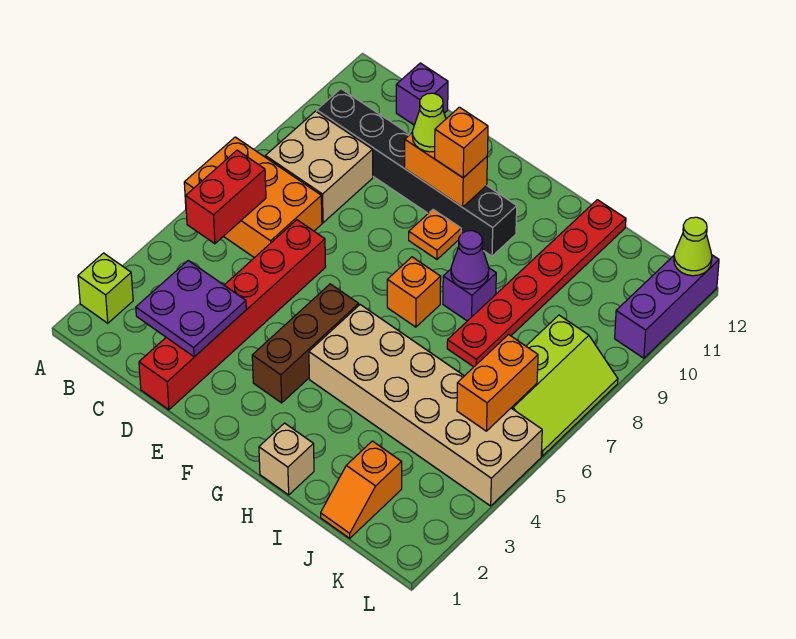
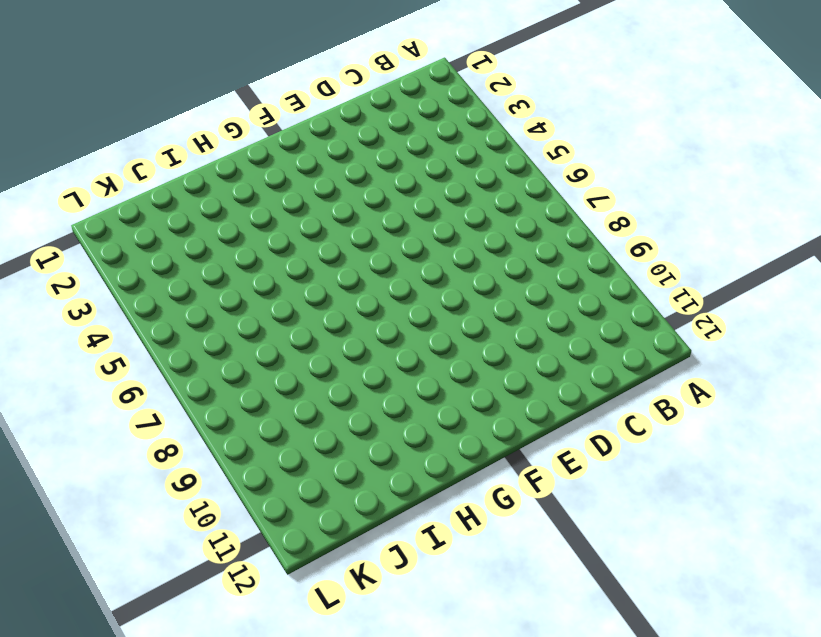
none -> lime brick A2 level 1
none -> orange brick A6:C7 level 1
none -> tan brick B8:C9 level 1

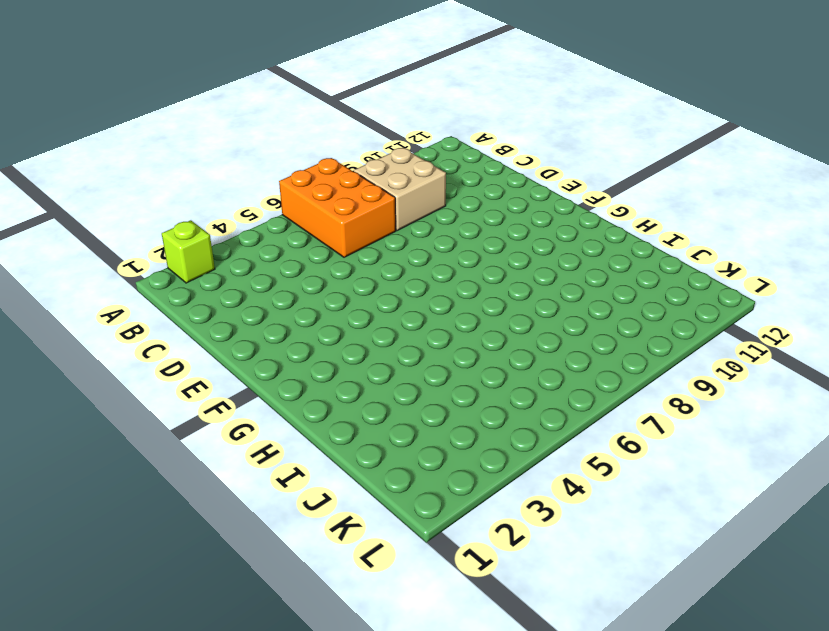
none -> black brick B10:G10 level 1
none -> purple brick C12 level 1
none -> red brick D1:D6 level 1

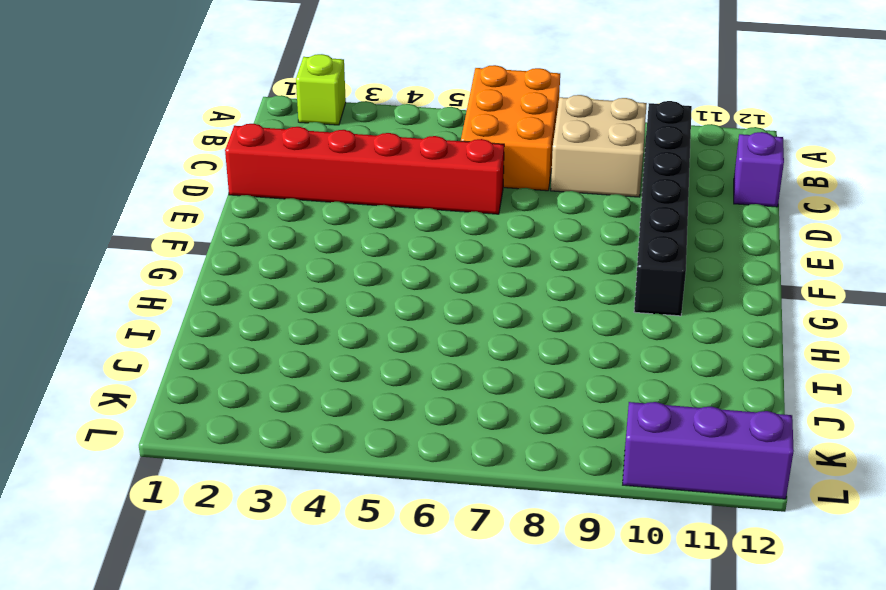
none -> brown brick F3:F5 level 1
none -> orange plate F9 level 1
none -> tan brick G4:L5 level 1

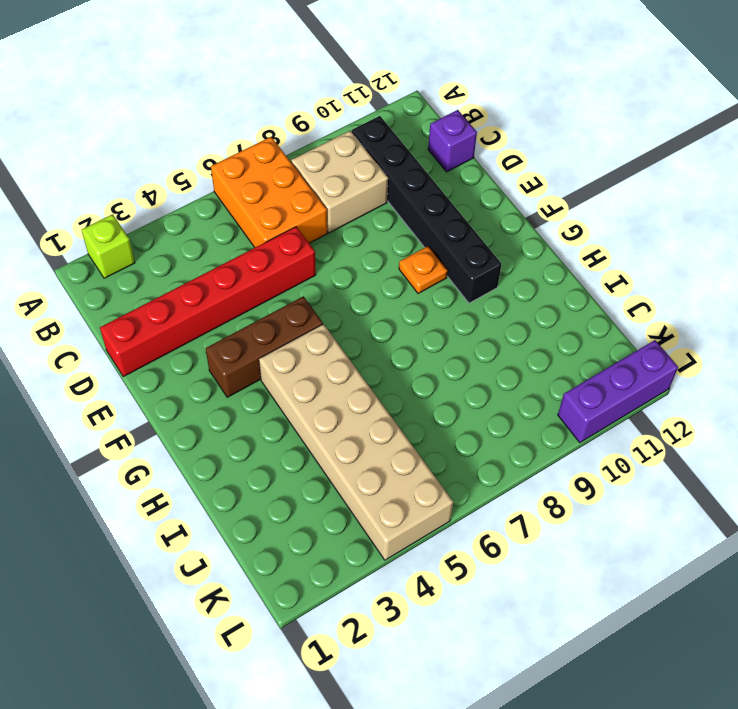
none -> orange brick G7 level 1
none -> tan brick H1 level 1
none -> purple brick H8 level 1

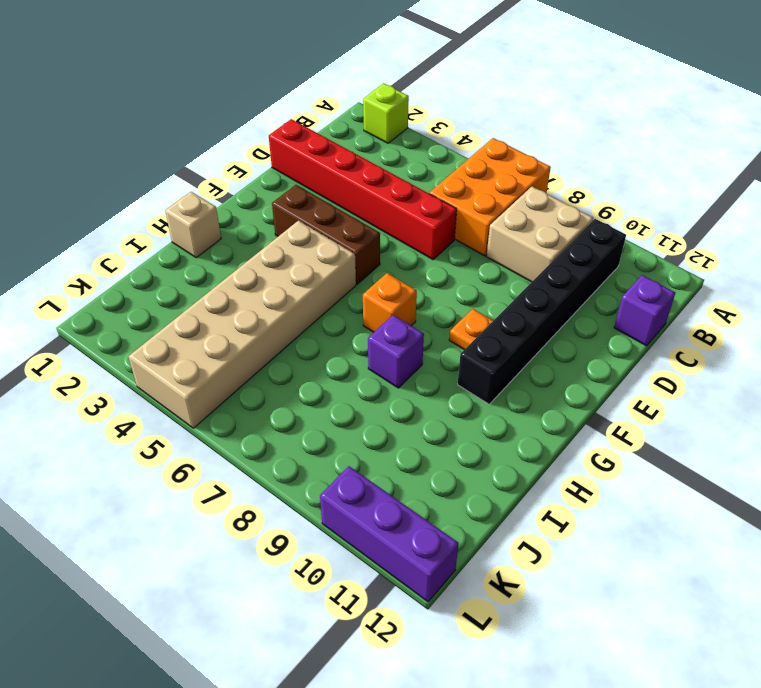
none -> red plate I7:I12 level 1
none -> orange slope J1:J2 level 1 top 2
none -> lime slope K6:L8 level 1 top K

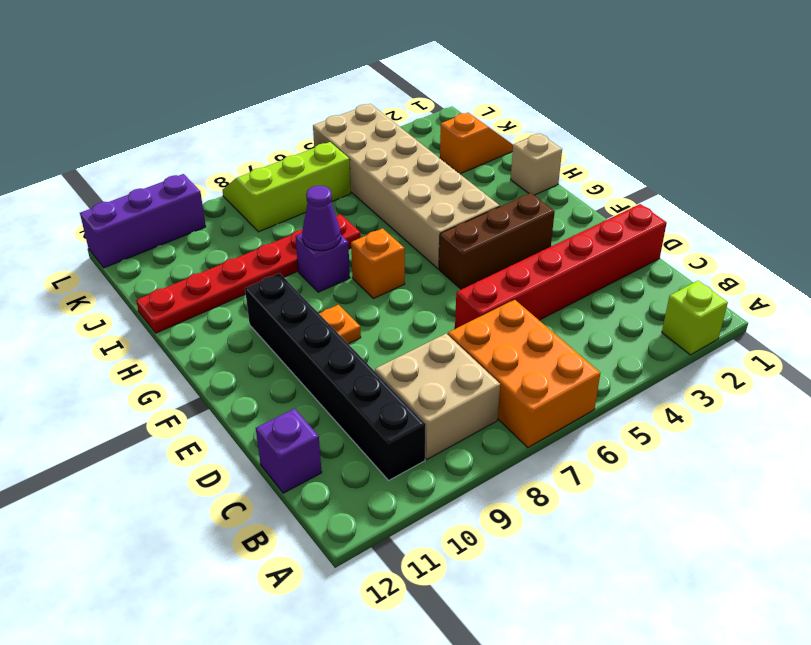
none -> red brick B5:B6 level 2
none -> purple plate C2:D3 level 2
none -> orange brick E10:F10 level 2

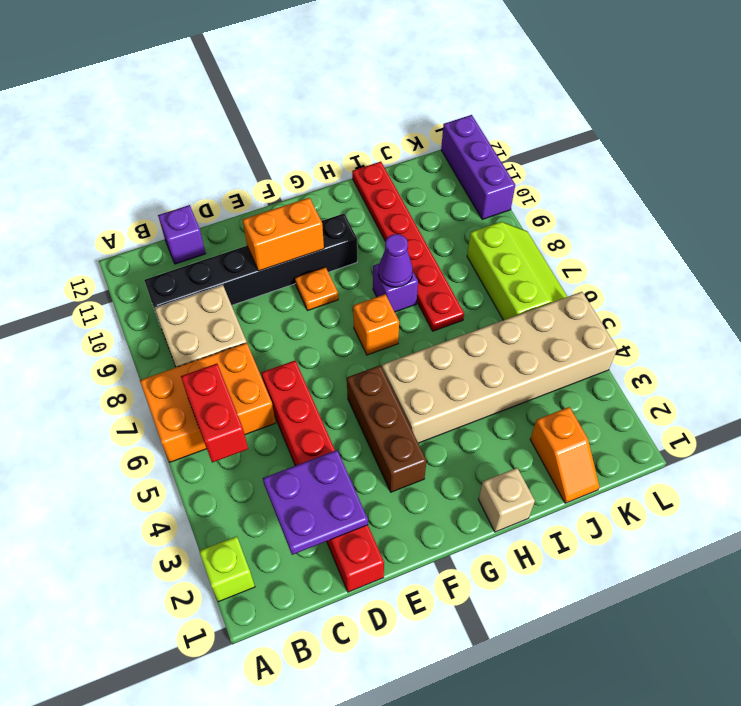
none -> orange brick K5:K6 level 2
none -> lime cone L12 level 2
none -> lime cone E10 level 3

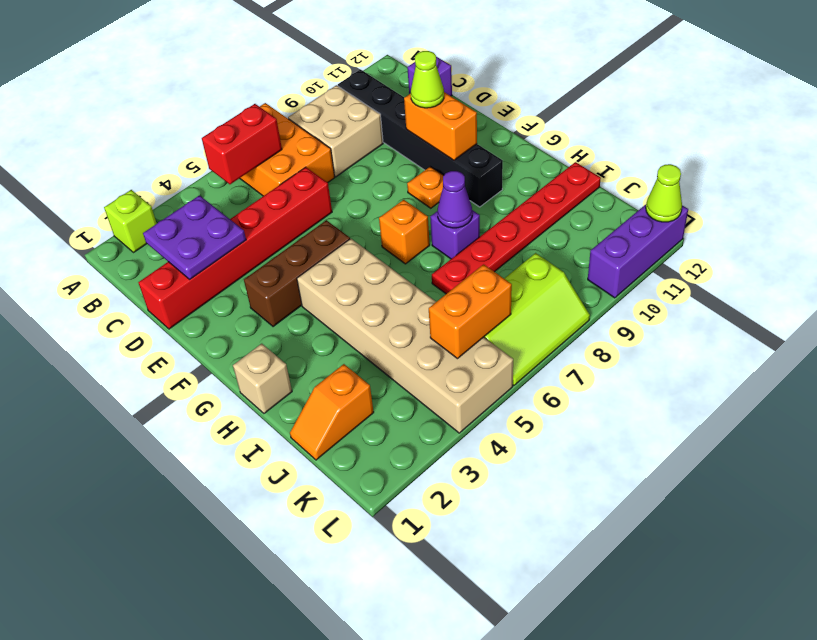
none -> orange brick F10 level 3

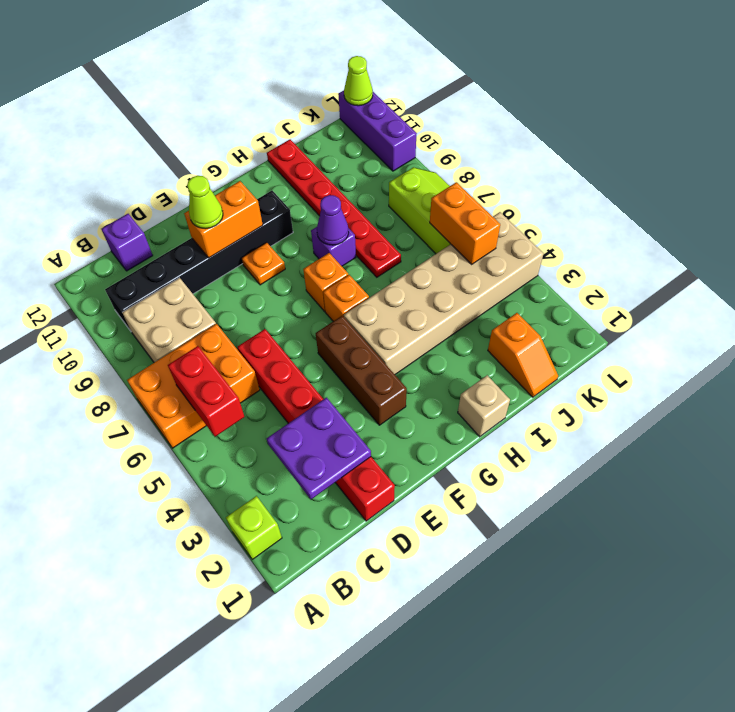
orange brick G6 level 1 -> orange brick F10 level 3

